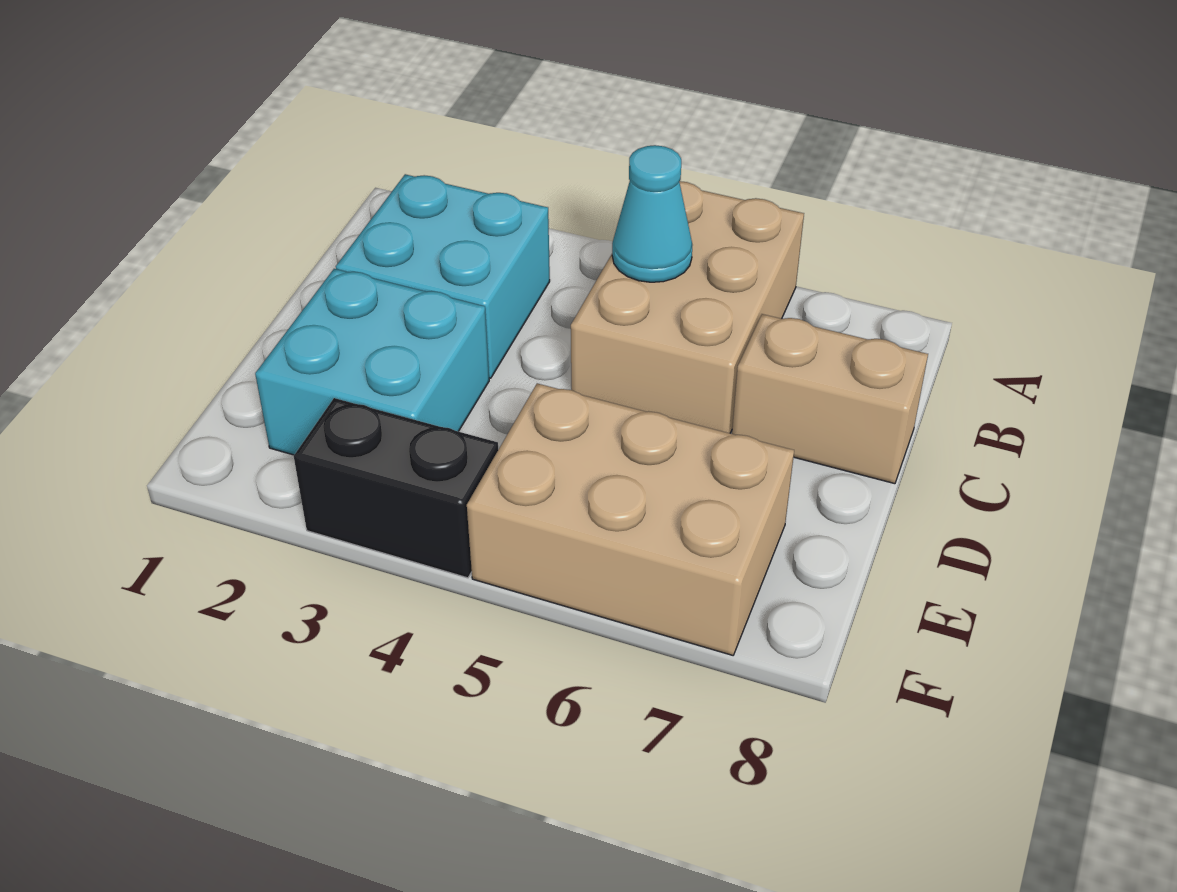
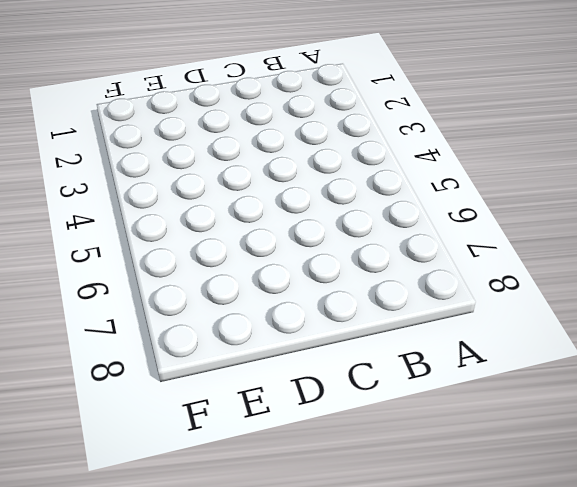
none -> tan brick A5:C6 level 1
none -> cyan brick B2:C3 level 1

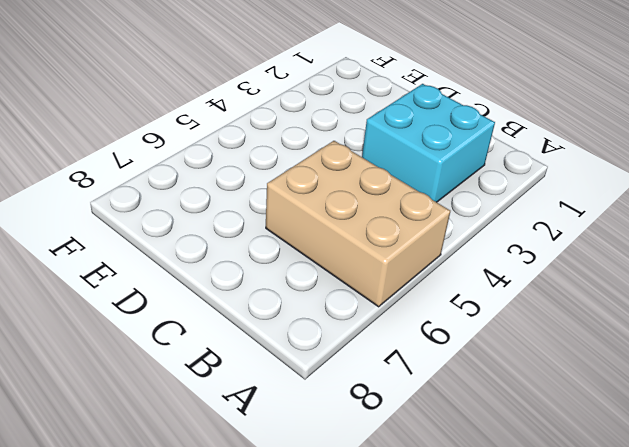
none -> tan brick C7:C8 level 1
none -> cyan brick D2:E3 level 1

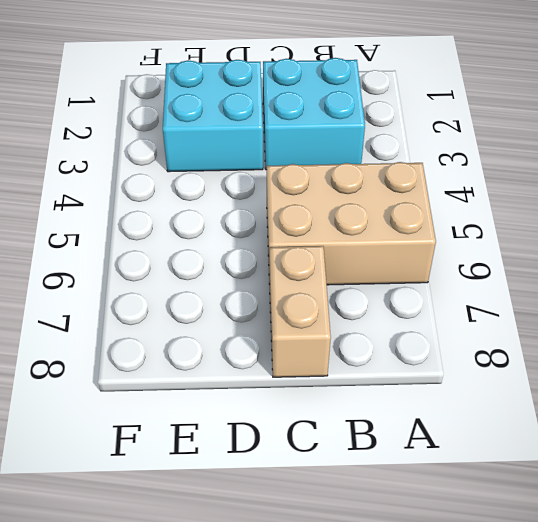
none -> tan brick E5:F7 level 1
none -> black brick F3:F4 level 1

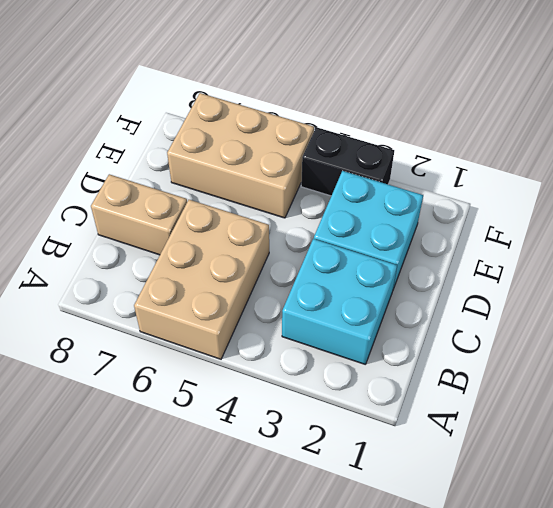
none -> cyan cone B5 level 2

